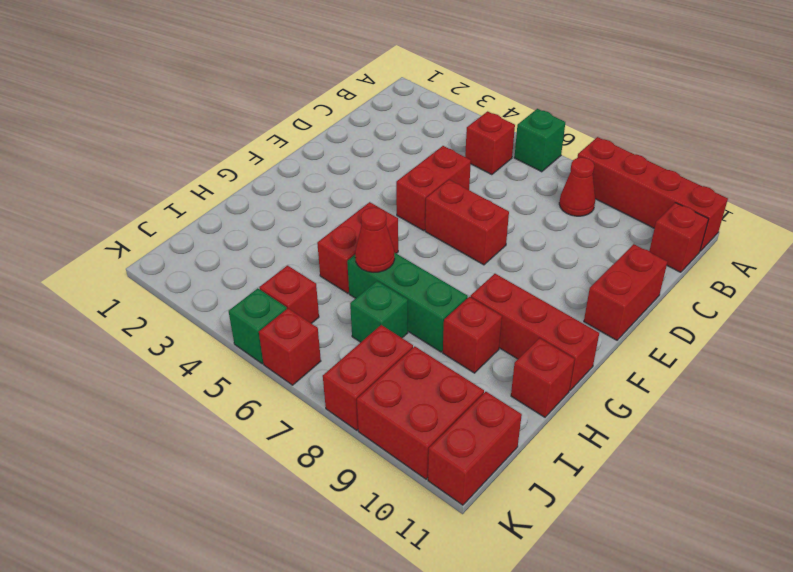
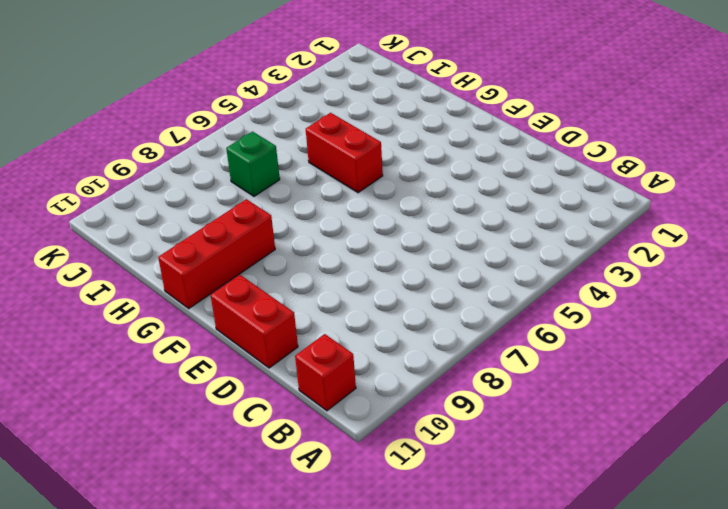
none -> green brick A6 level 1
none -> red brick A8:A11 level 1
none -> red brick B5 level 1

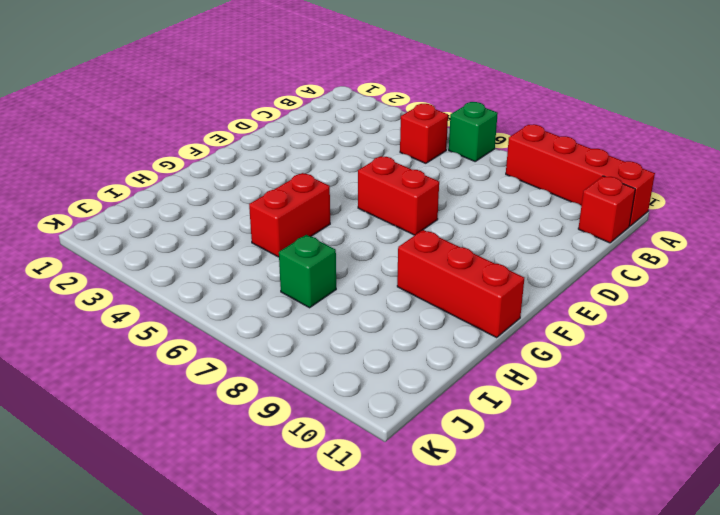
none -> red cone B8 level 1
none -> red brick D5:E5 level 1
none -> red brick D11:E11 level 1

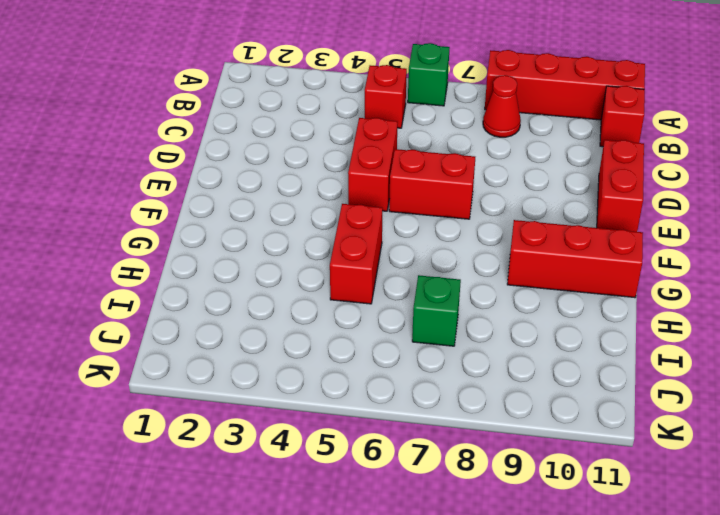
none -> green brick H6:H8 level 1
none -> red brick H9 level 1
none -> red brick H11 level 1

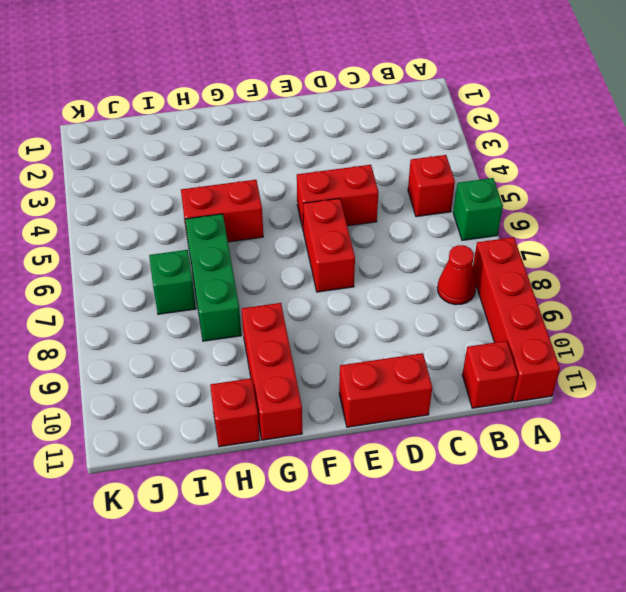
none -> red brick H9 level 1
none -> red brick J5 level 1
none -> red brick J8:K8 level 1

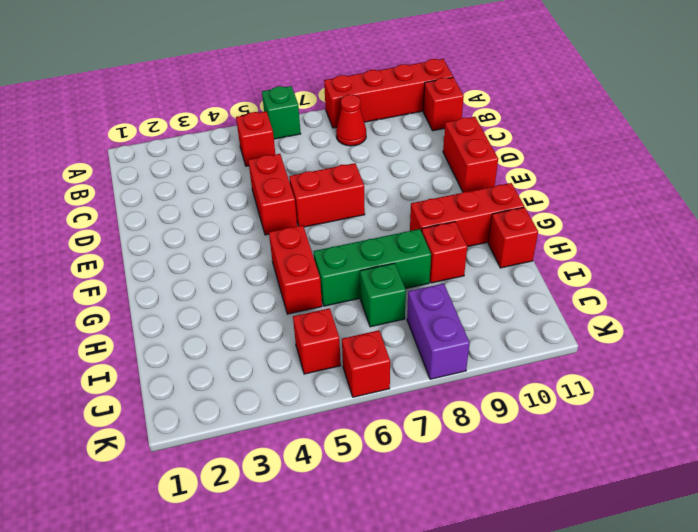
purple brick J8:K8 level 1 -> red brick J8:K8 level 1
none -> red brick J9:K10 level 1
none -> red brick J11:K11 level 1
none -> green brick K5 level 1

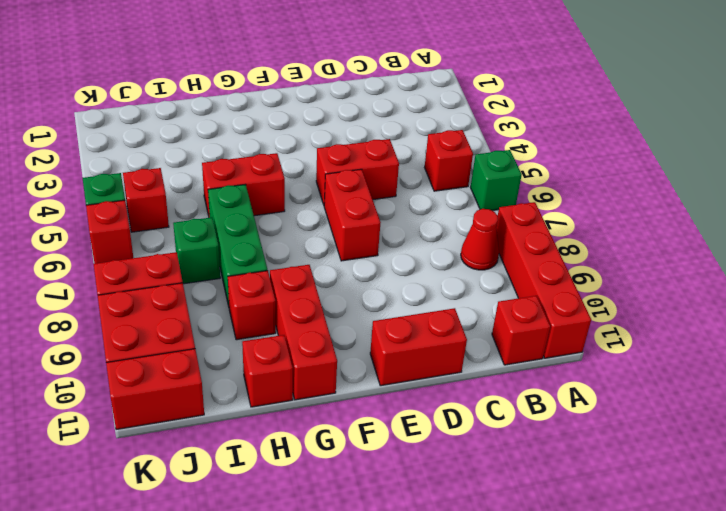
none -> red cone H6 level 2

